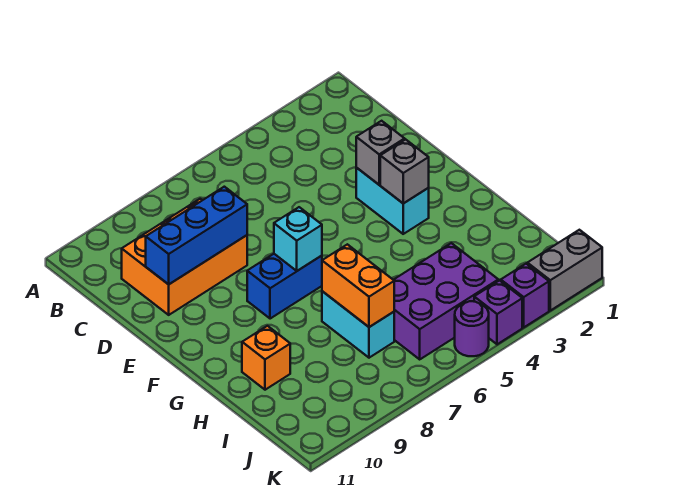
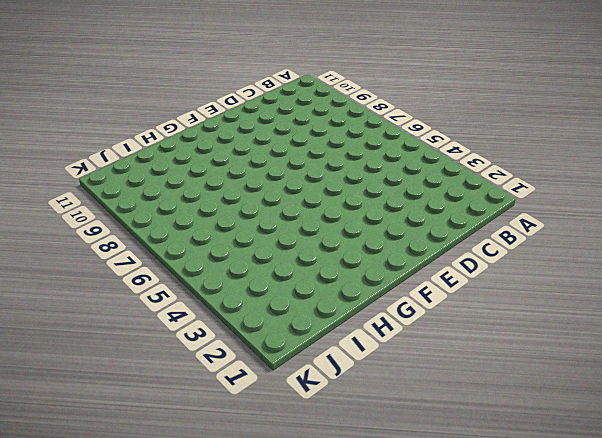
none -> orange brick C8:D10 level 1
none -> cyan brick E3:F3 level 1
none -> blue brick F7:F8 level 1

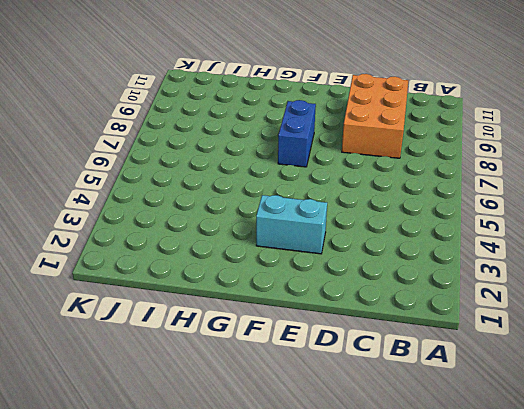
none -> cyan brick H7:I7 level 1
none -> orange brick H10 level 1
none -> purple brick I4:J6 level 1

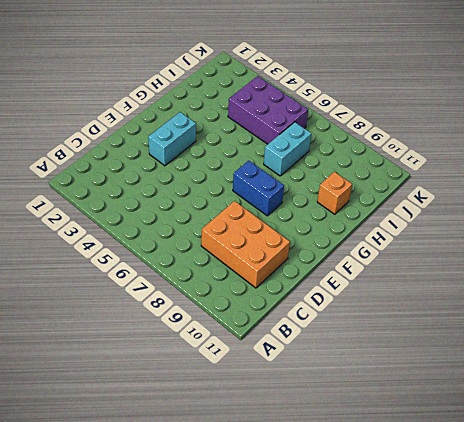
none -> grey brick K1:K2 level 1
none -> purple brick K3 level 1
none -> purple brick K4 level 1

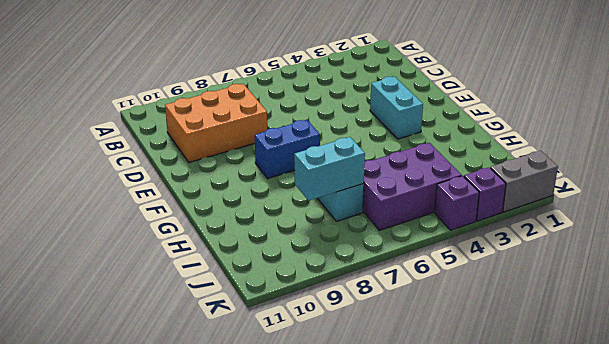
cyan brick I7:I8 level 2 -> orange brick H7:I7 level 2
none -> orange brick H10 level 1
none -> purple round brick K5 level 1
none -> blue brick D8:D10 level 2

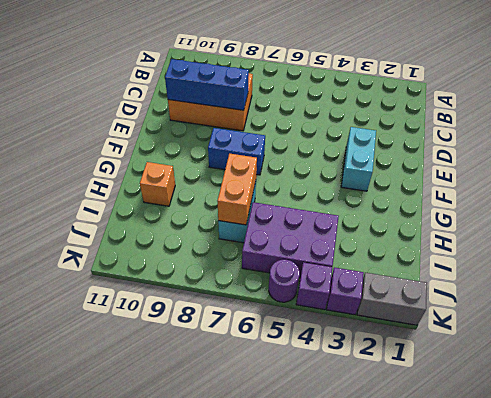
none -> grey brick E3 level 2
none -> grey brick F3 level 2
none -> cyan brick F7 level 2

